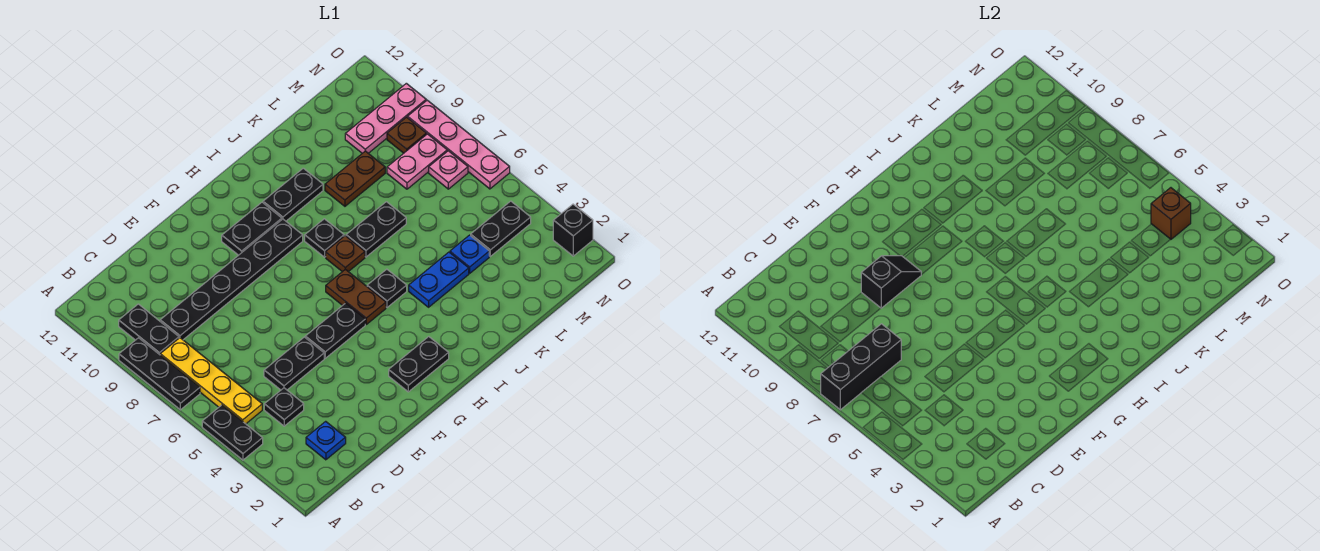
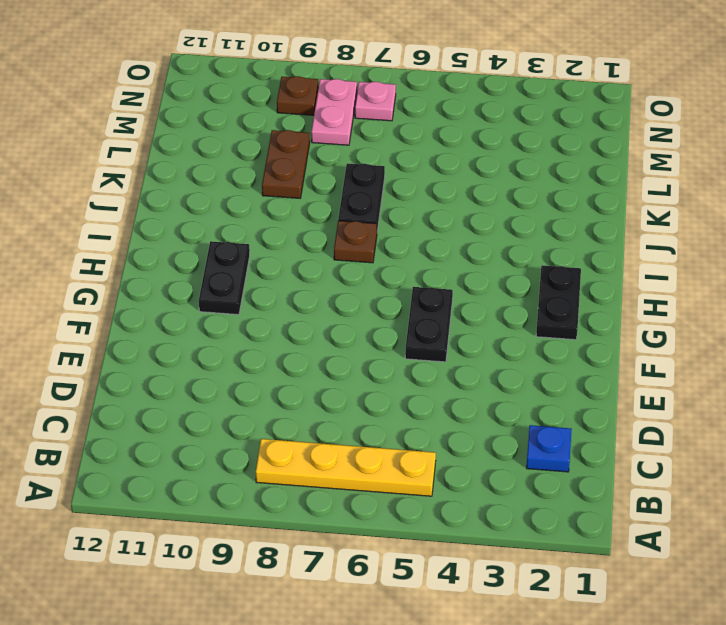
none -> black plate A4:A5 level 1
none -> black plate A7:A9 level 1
none -> black plate B9:B10 level 1
none -> black plate C4 level 1

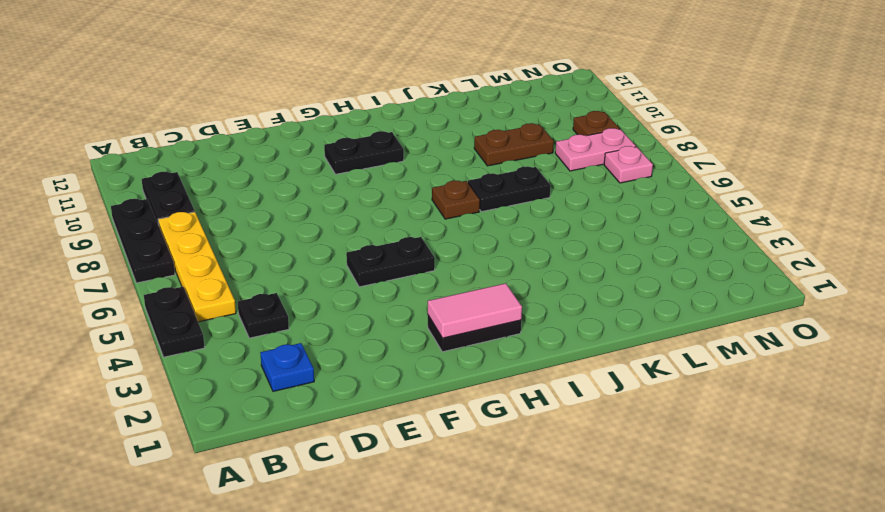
pink tile G2:H2 level 2 -> none
none -> black plate C9:H9 level 1
none -> black plate D5:E5 level 1
none -> brown plate H5:H6 level 1
none -> black plate I5 level 1

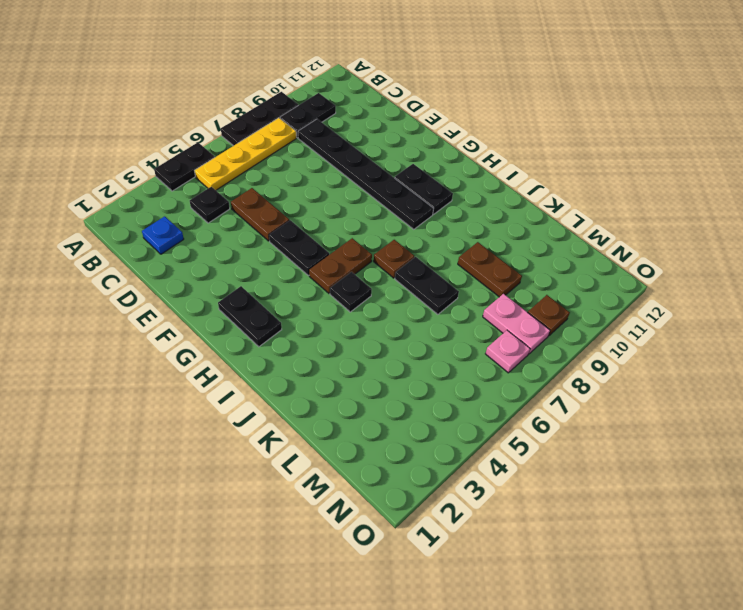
brown plate D5:E5 level 1 -> black plate D5:E5 level 1
none -> black plate I8 level 1
none -> black plate I10:J10 level 1
none -> blue plate J4:K4 level 1
none -> blue plate L4 level 1

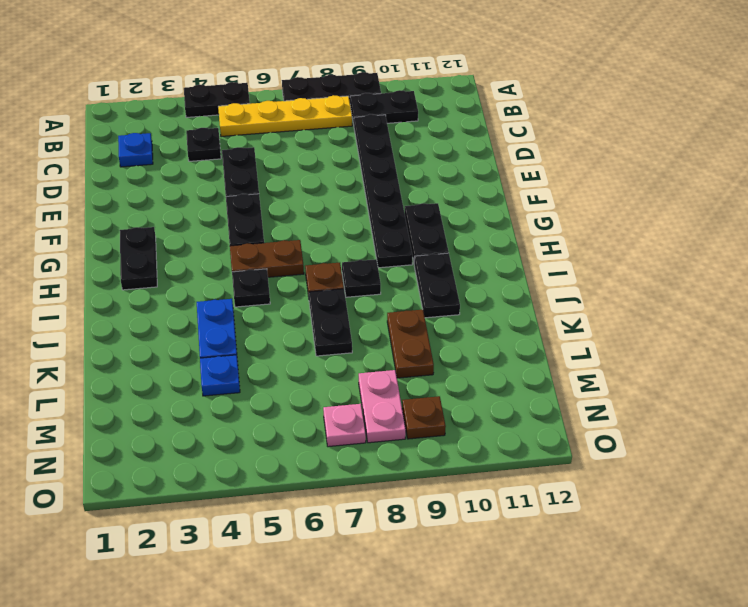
none -> black plate M4:N4 level 1
none -> pink plate M10:O10 level 1
none -> black brick O2 level 1
none -> pink plate O6:O9 level 1

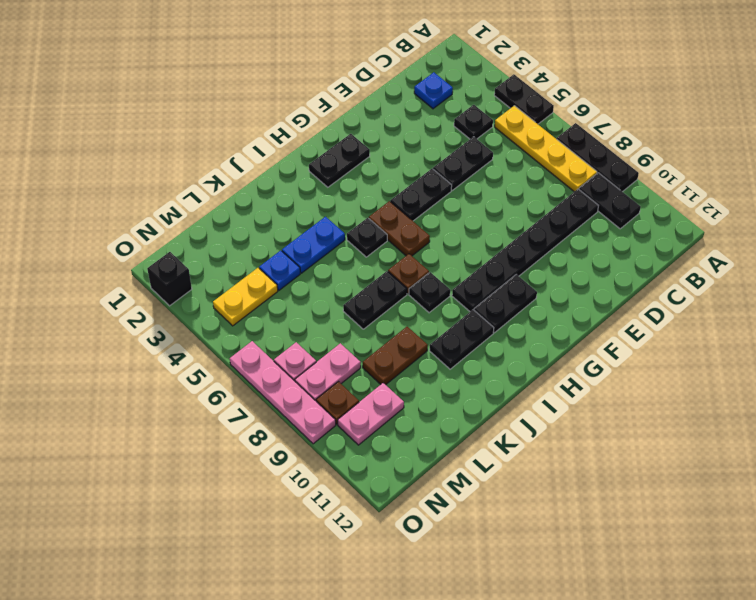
yellow plate M4:N4 level 1 -> black plate M4:N4 level 1
pink plate M10:N10 level 1 -> pink plate M10:O10 level 1
none -> black brick A7:C7 level 2
none -> black slope E9:F9 level 2 top E
none -> brown brick N4 level 2

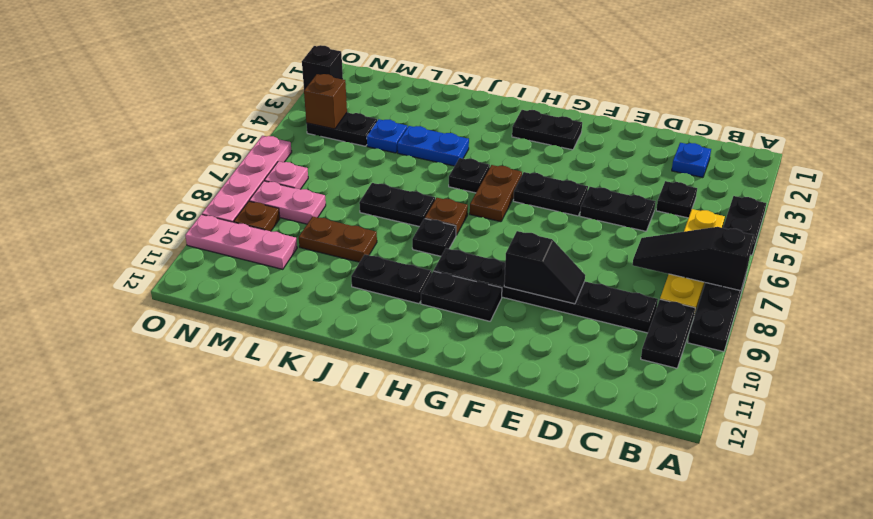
black slope A7:C7 level 2 top A -> black brick A7:C7 level 2
black slope E9:F9 level 2 top F -> black slope E9:F9 level 2 top E

